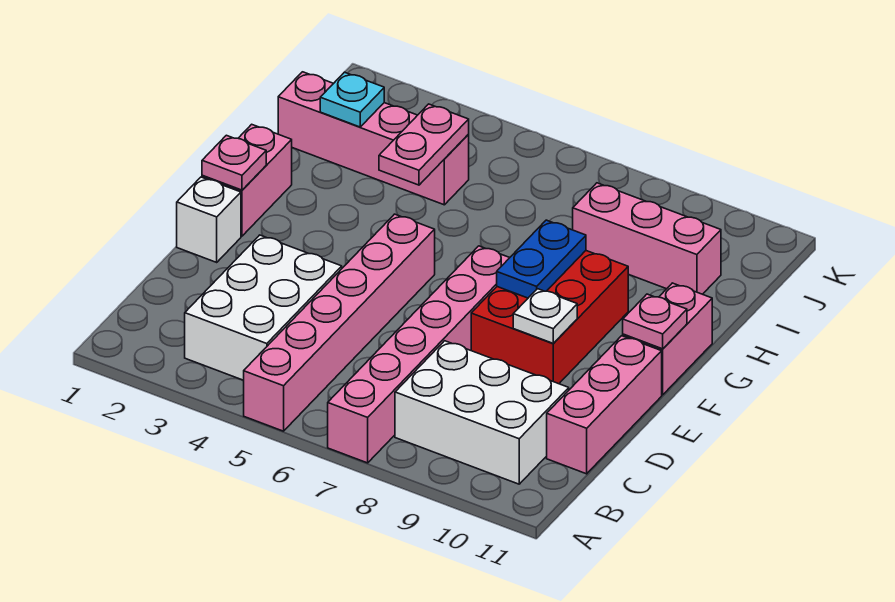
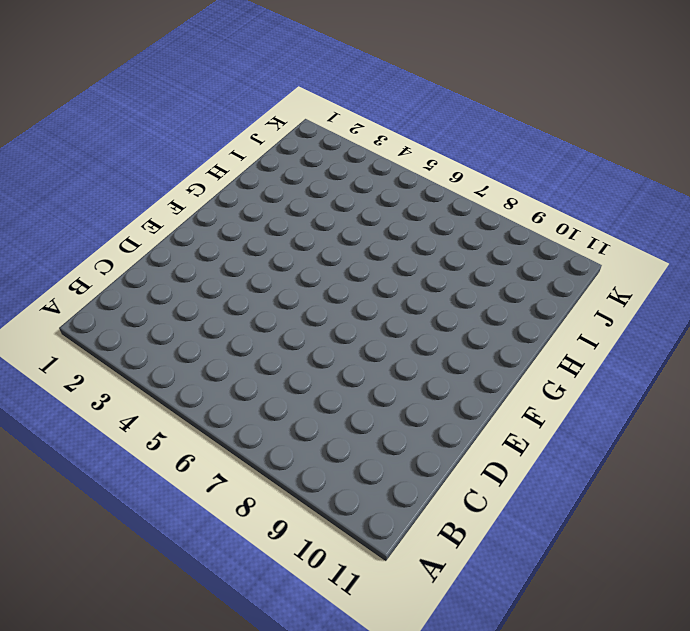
none -> pink brick A5:F5 level 1
none -> pink brick A7:F7 level 1
none -> white brick B3:D4 level 1

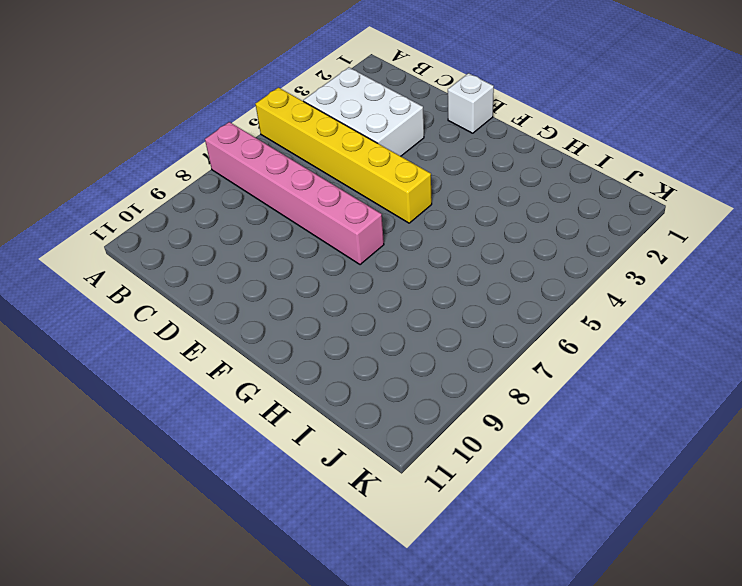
yellow brick A5:F5 level 1 -> pink brick A5:F5 level 1
none -> white brick B8:C10 level 1
none -> pink brick C11:E11 level 1
none -> red brick E8:G9 level 1

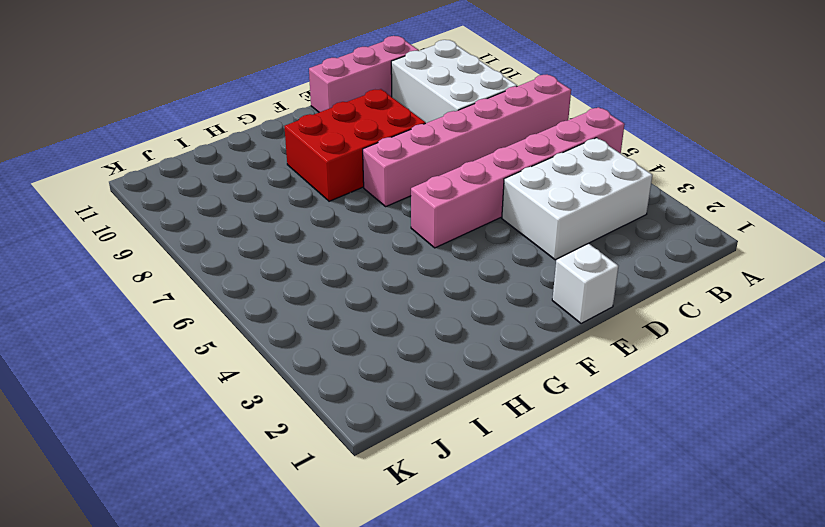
none -> pink brick F1:G1 level 1
none -> pink brick F11:G11 level 1
none -> pink brick I1:I4 level 1

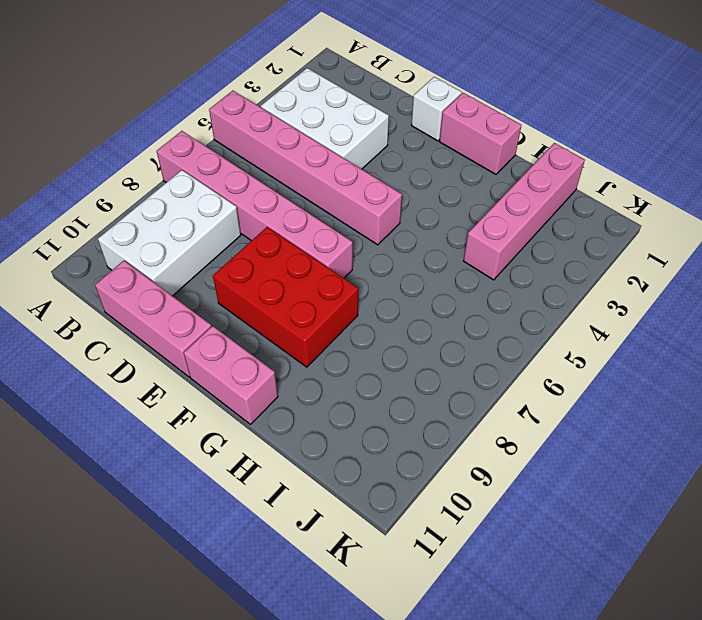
none -> pink brick I8:I10 level 1
none -> white plate E9 level 2
none -> pink plate F1 level 2

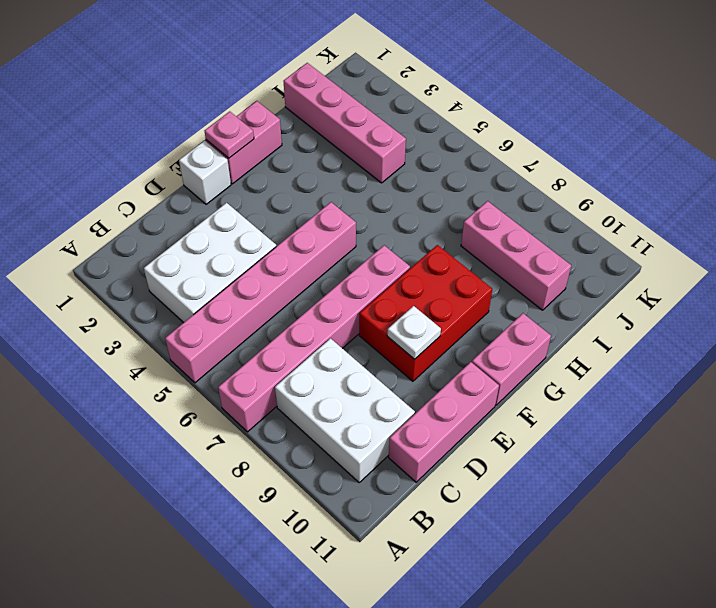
none -> blue plate F8:G8 level 2
none -> pink plate F11 level 2
none -> pink plate H4:I4 level 2

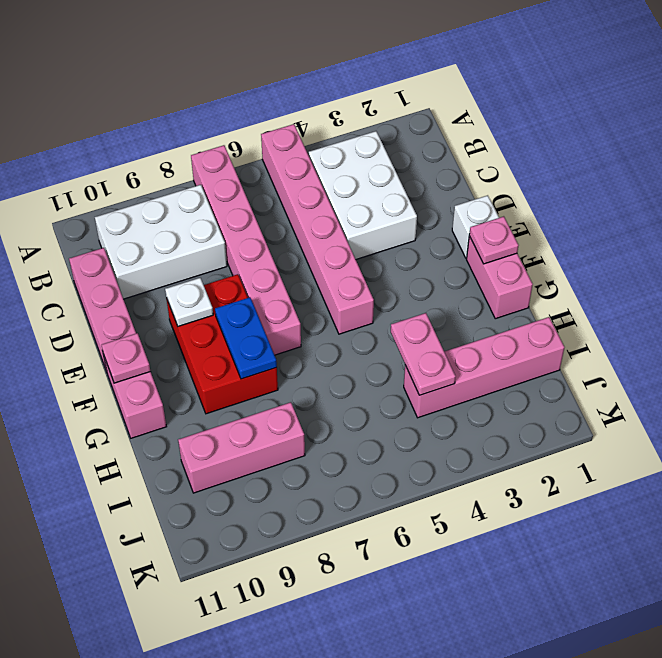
none -> cyan plate I2 level 2

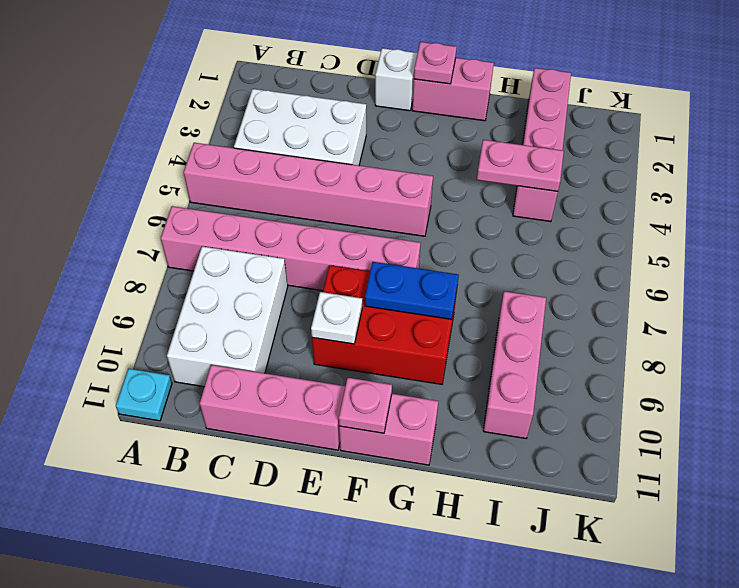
cyan plate A11 level 1 -> cyan plate I2 level 2

